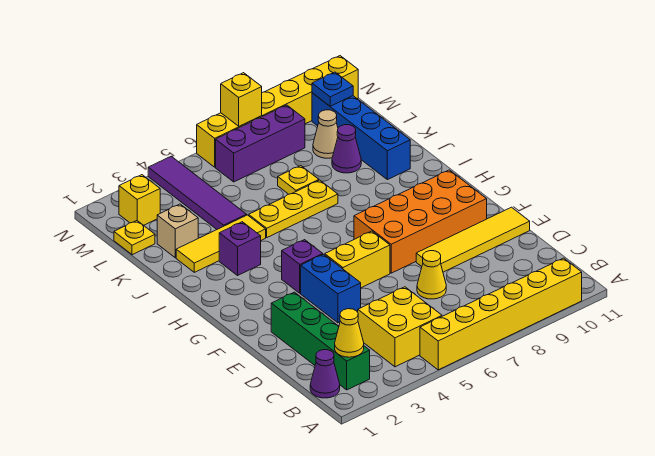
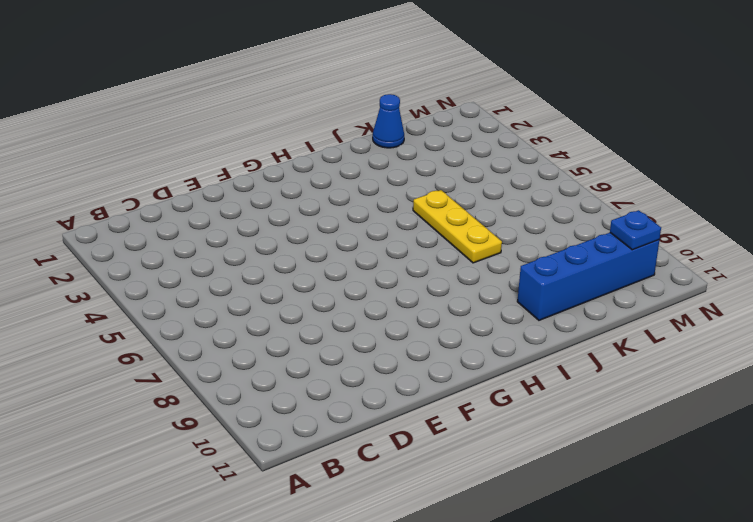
blue cone K1 level 1 -> none
none -> yellow brick A5:A10 level 1
none -> purple cone B1 level 1
none -> green brick B2:E2 level 1

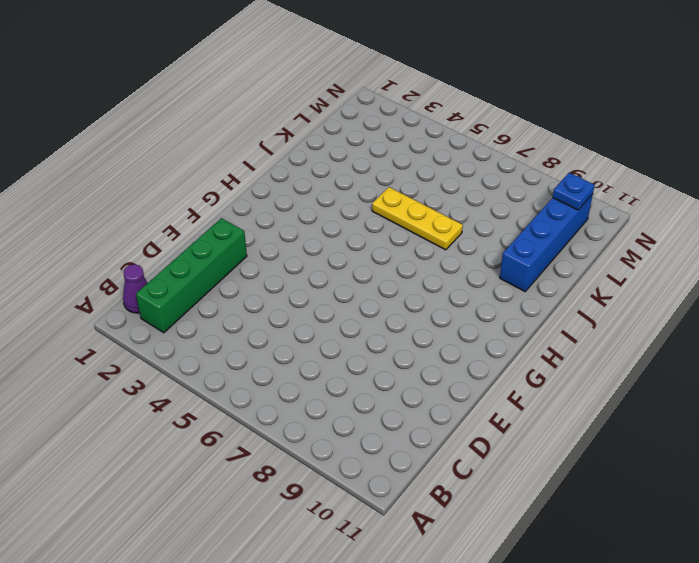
none -> yellow brick A5:A10 level 1
none -> yellow brick B4:C5 level 1
none -> yellow cone D7 level 1

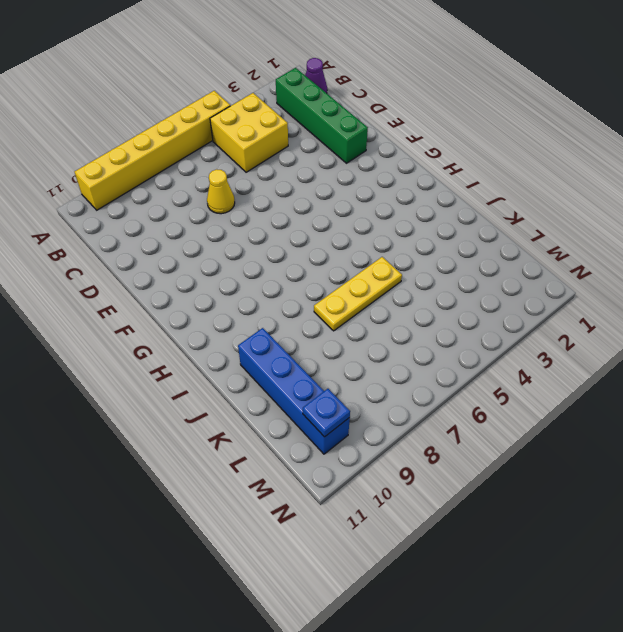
none -> blue brick E4:F4 level 1
none -> yellow tile E8:E11 level 1
none -> yellow brick F5:F6 level 1

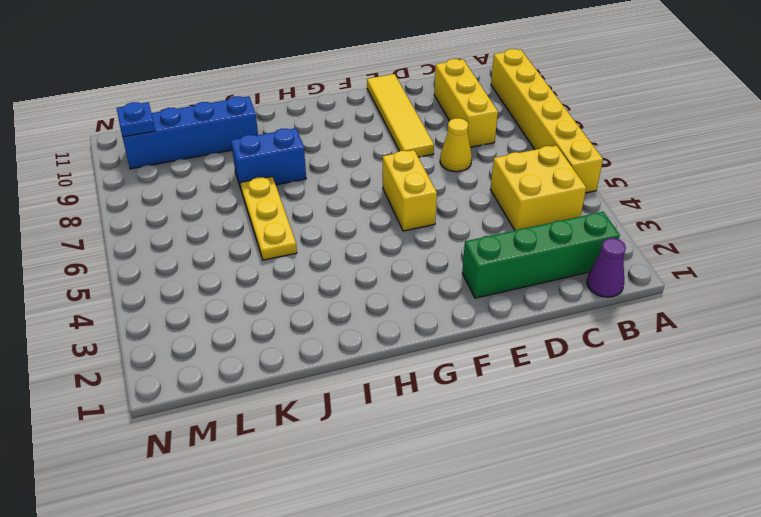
yellow brick C8:C10 level 1 -> none
blue brick I8:J8 level 1 -> blue brick E4:F4 level 1
none -> orange brick F7:G10 level 1
none -> purple brick G4 level 1
none -> purple brick I3 level 1

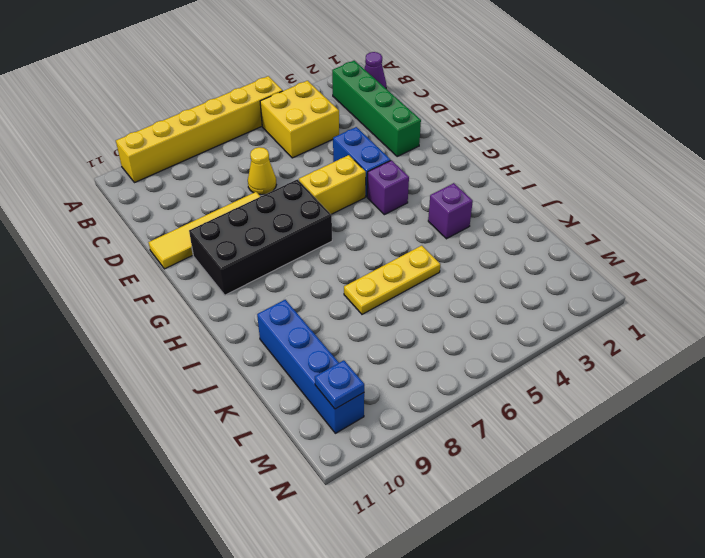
black brick F7:G10 level 1 -> orange brick F7:G10 level 1
none -> yellow tile J2:J4 level 1
none -> tan brick K2 level 1
none -> purple tile K4:N4 level 1

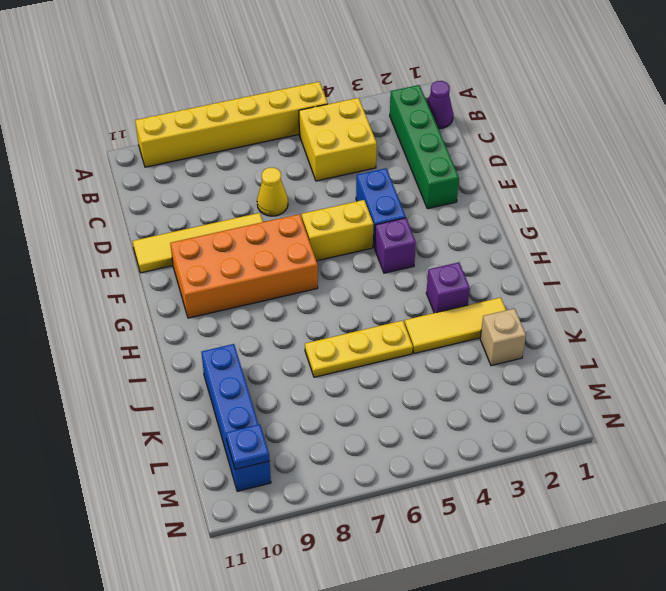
none -> purple tile K4:N4 level 1
none -> yellow plate K7 level 1
none -> purple cone K9 level 1

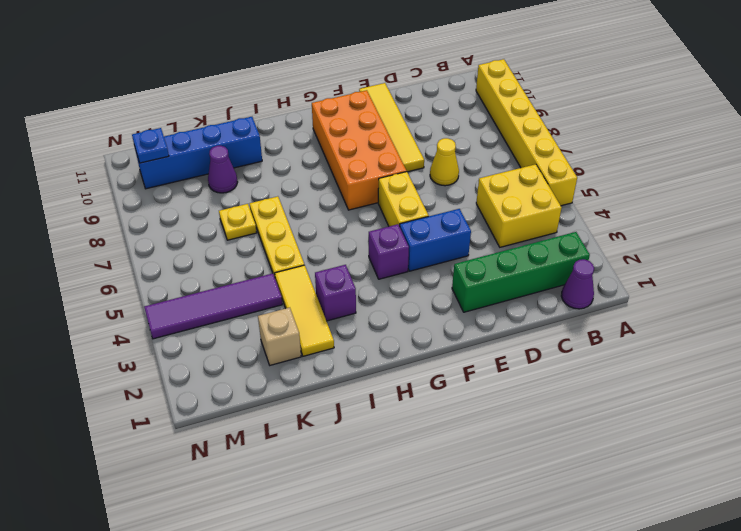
none -> yellow plate L1 level 1
none -> tan cone L9 level 1
none -> yellow brick M2 level 1

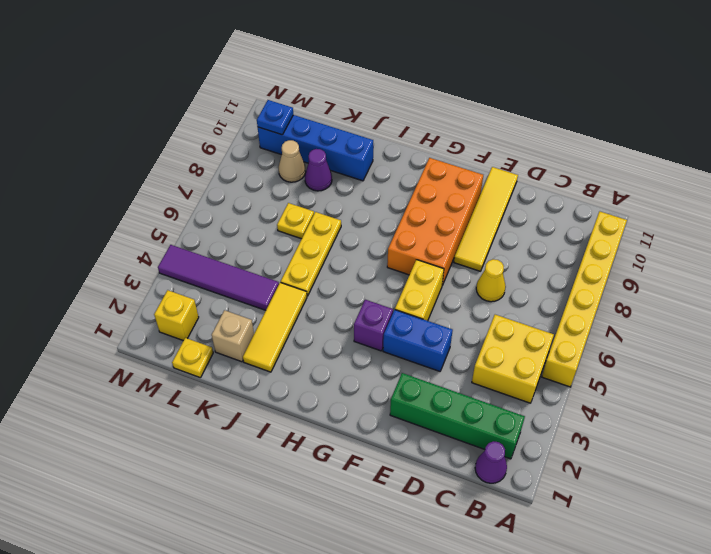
none -> purple brick I3 level 1
none -> purple brick M6:M8 level 1
none -> yellow brick N6:N11 level 1

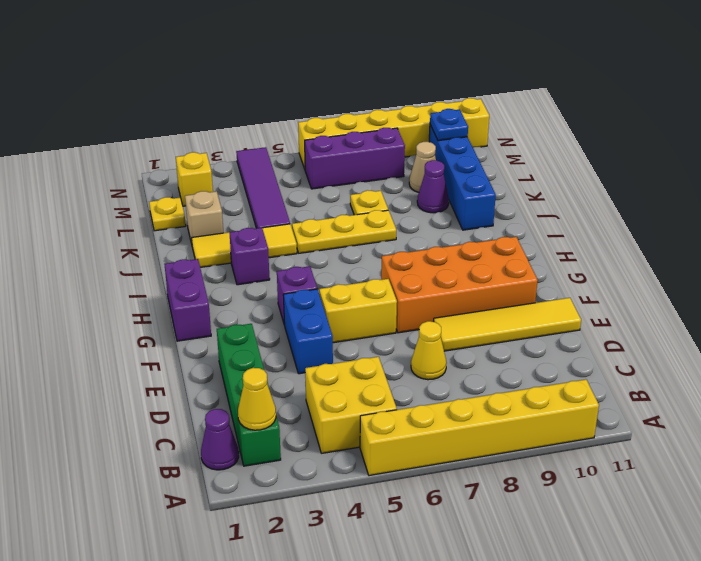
purple brick G1:H1 level 1 -> none
none -> yellow brick N7 level 2

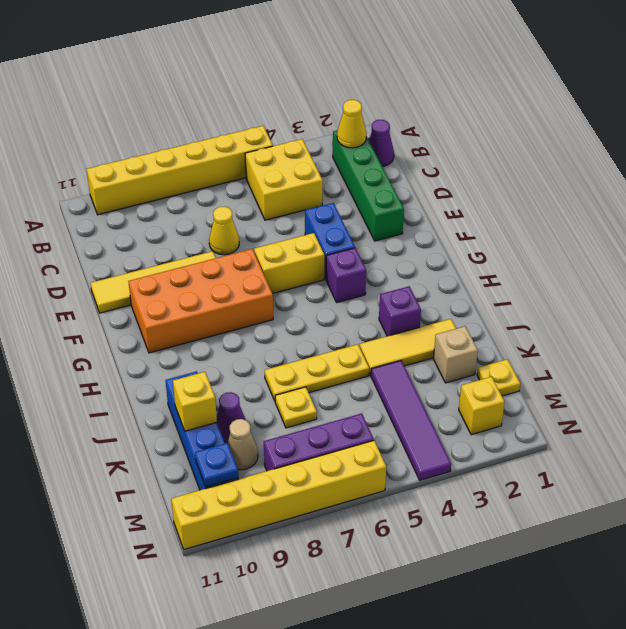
yellow brick K10 level 2 -> yellow brick N7 level 2

